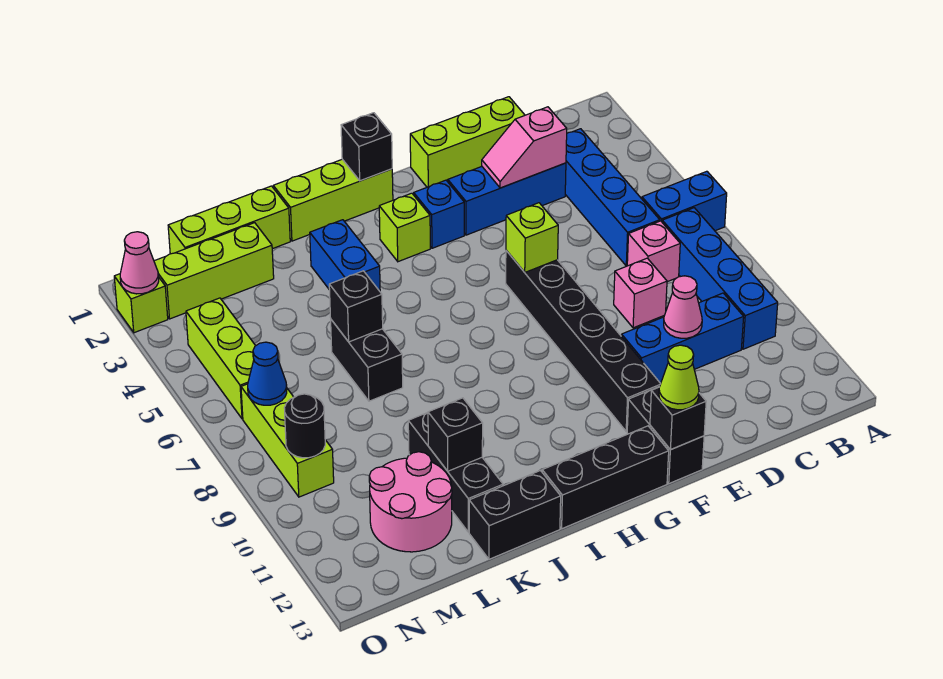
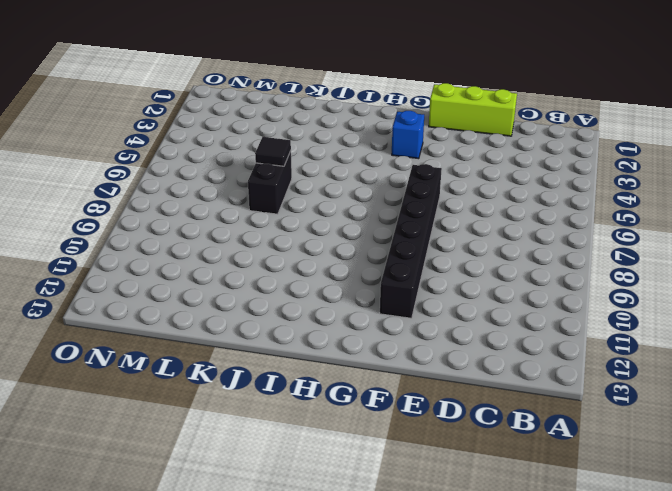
black tile K6 level 2 -> black brick K6 level 2
none -> blue brick A6:B6 level 1
none -> blue brick B7:B10 level 1
none -> blue brick C3:C6 level 1
none -> pink brick C7 level 1

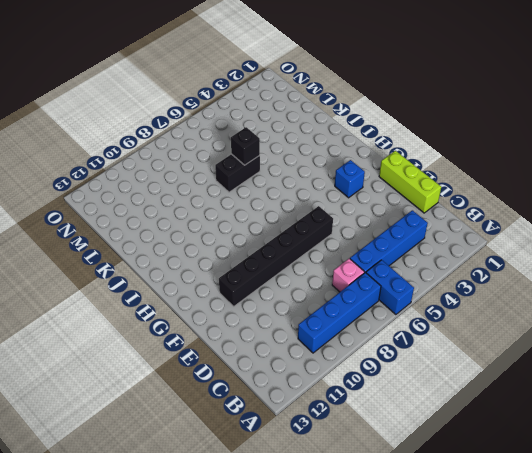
none -> blue brick C10:E10 level 1
none -> blue brick D3:F3 level 1
none -> pink brick D8 level 1
none -> black brick F12:F13 level 1

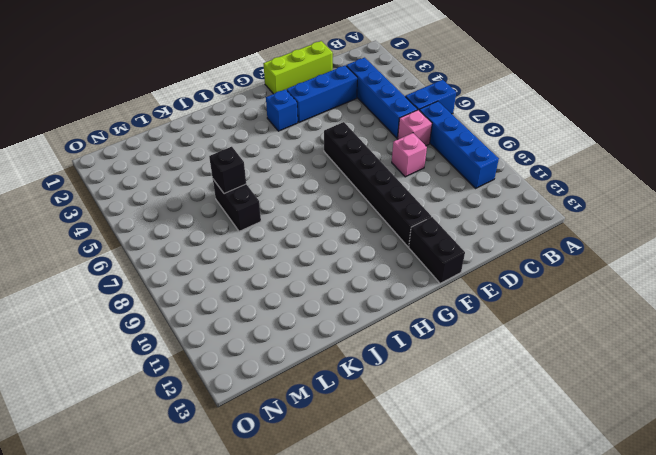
none -> blue brick C10:E10 level 1
none -> black brick G13:I13 level 1
none -> lime brick H1:J1 level 1
none -> lime brick H3 level 1

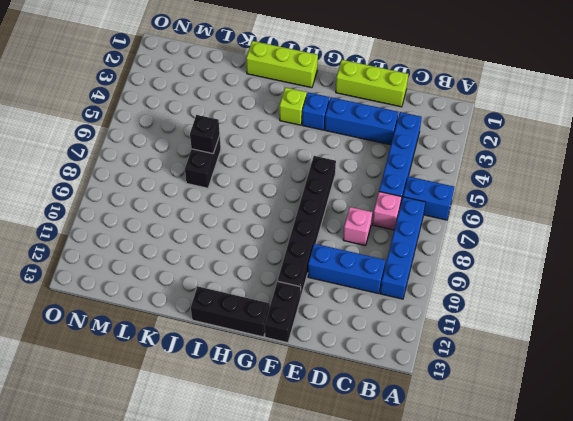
none -> blue brick J3:J4 level 1
none -> black brick J13:K13 level 1
none -> lime brick K1:M1 level 1
none -> black brick K10:K12 level 1

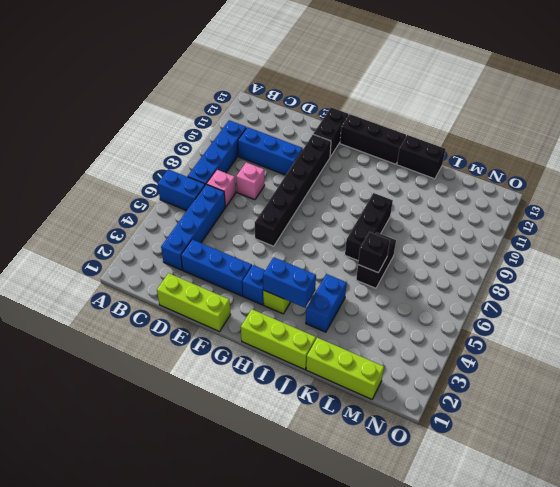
blue brick H3:I3 level 2 -> none
black brick J7:J9 level 1 -> black brick K10:K12 level 1
none -> lime brick L2:N2 level 1
none -> pink round brick L11:M12 level 1
none -> lime brick N4:N6 level 1
none -> lime brick N7:N9 level 1

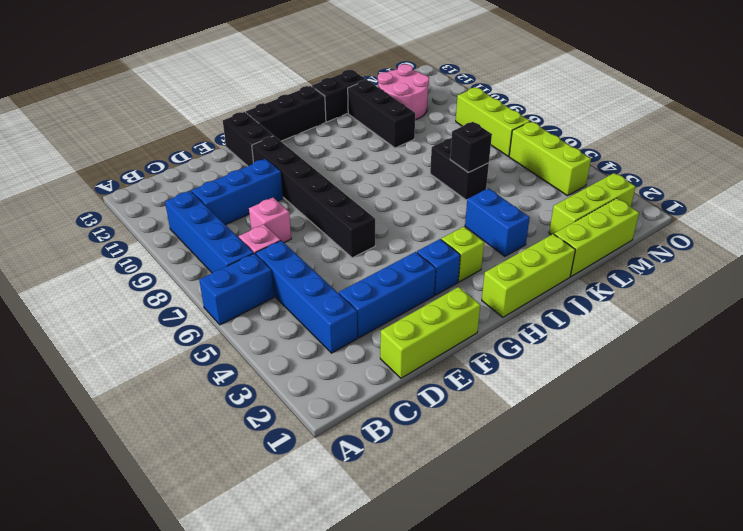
none -> lime brick O2 level 1
none -> pink slope D3:E3 level 2 top D
none -> pink cone D10 level 2
none -> lime brick F6 level 2

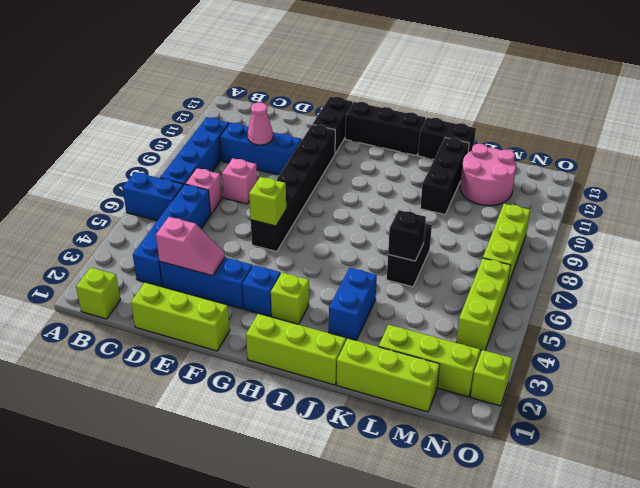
lime brick B1 level 1 -> none
none -> black brick F13 level 2
none -> black brick H1 level 2
none -> black brick K11 level 2
none -> blue cone N7 level 2

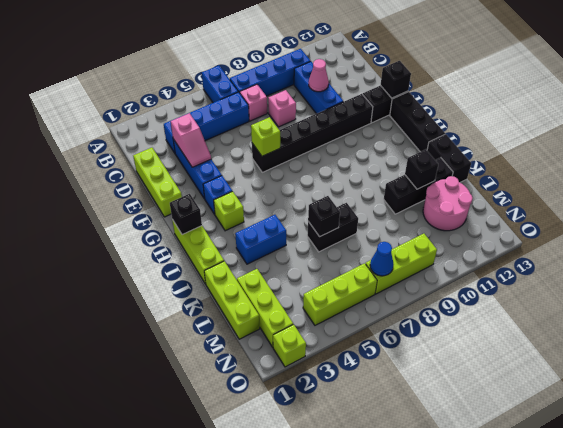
none -> black round brick N9 level 2
none -> pink cone O2 level 2
none -> lime cone F13 level 3

